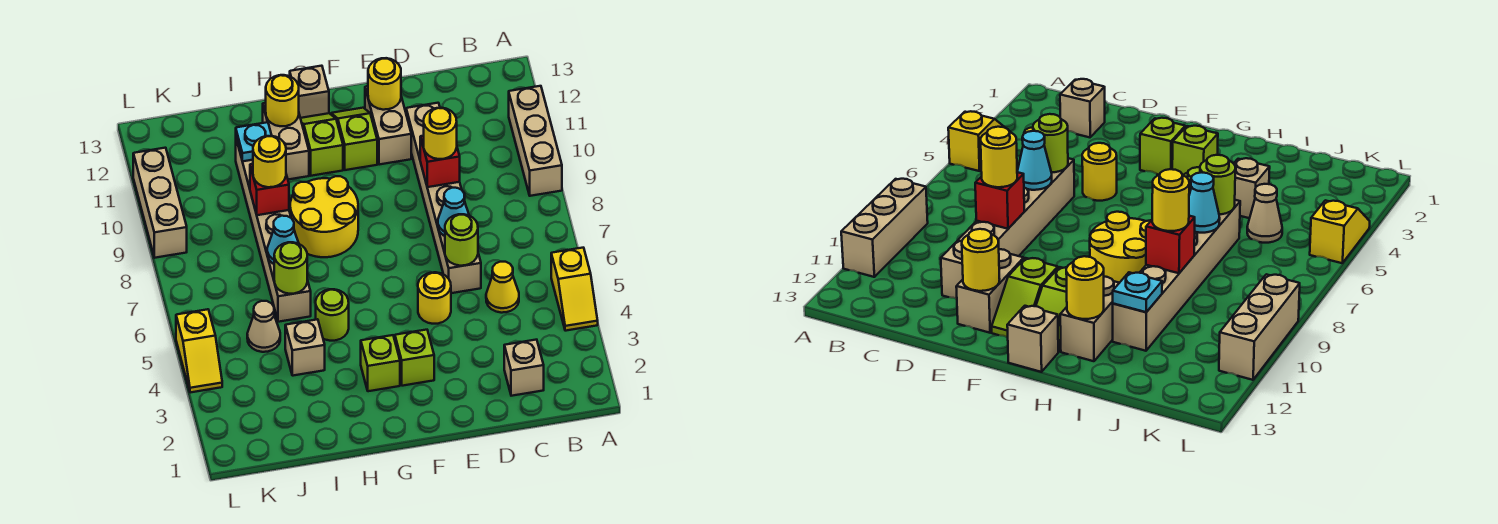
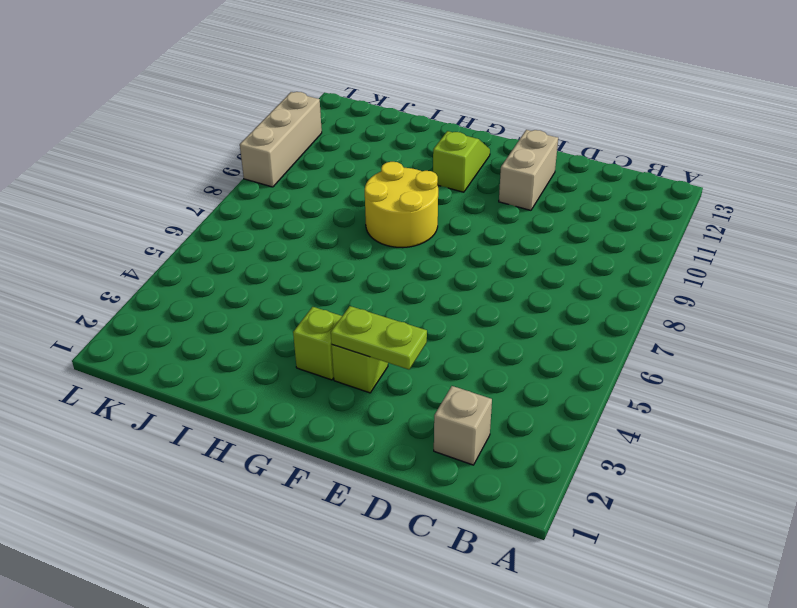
lime plate E3:F3 level 2 -> none
none -> yellow slope A4:A5 level 1 top 5
none -> tan brick A9:A11 level 1
none -> yellow cone C5 level 1
none -> tan brick D6:D11 level 1

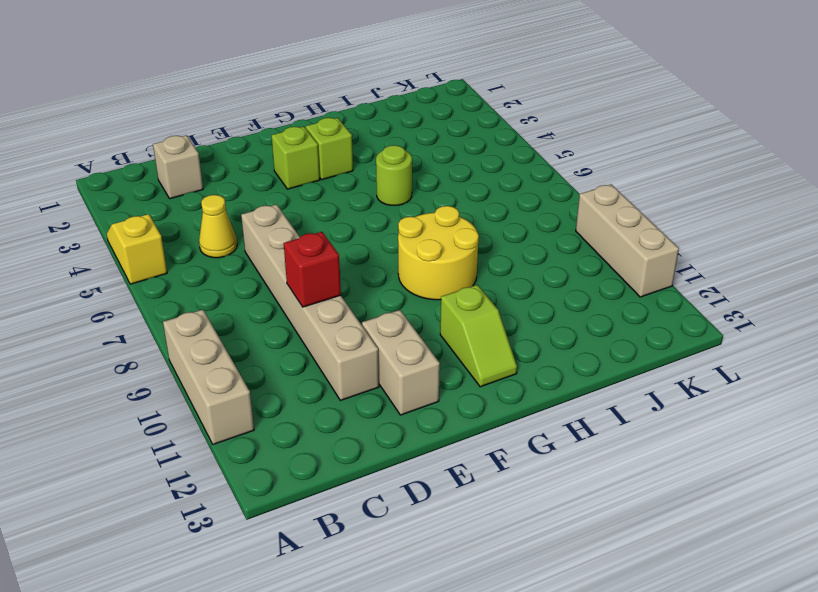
none -> yellow round brick E5 level 1
none -> lime slope F11:F12 level 1 top 11
none -> tan brick G13 level 1
none -> tan brick H11:H12 level 1

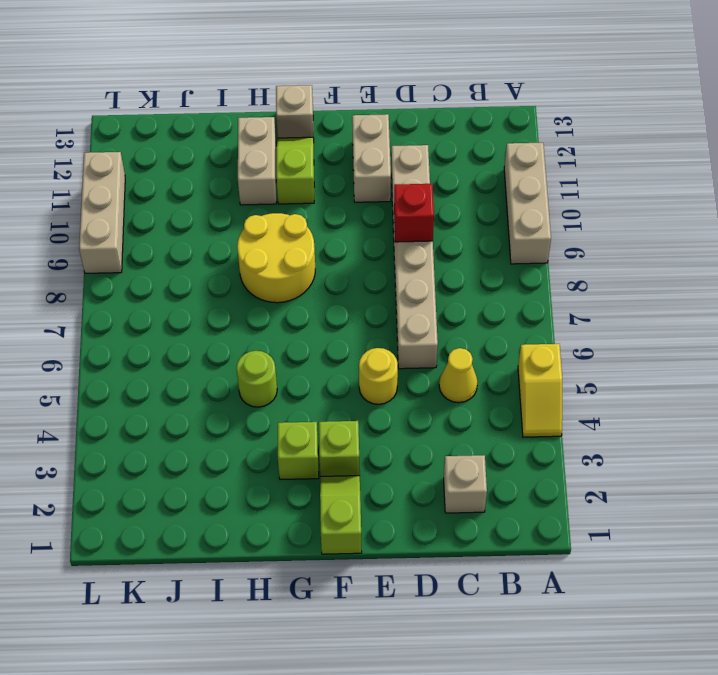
lime slope F1:F2 level 1 top 1 -> lime slope F11:F12 level 1 top 11
none -> tan brick I4 level 1
none -> tan brick I6:I11 level 1
none -> tan cone J5 level 1
none -> yellow slope L4:L5 level 1 top 5

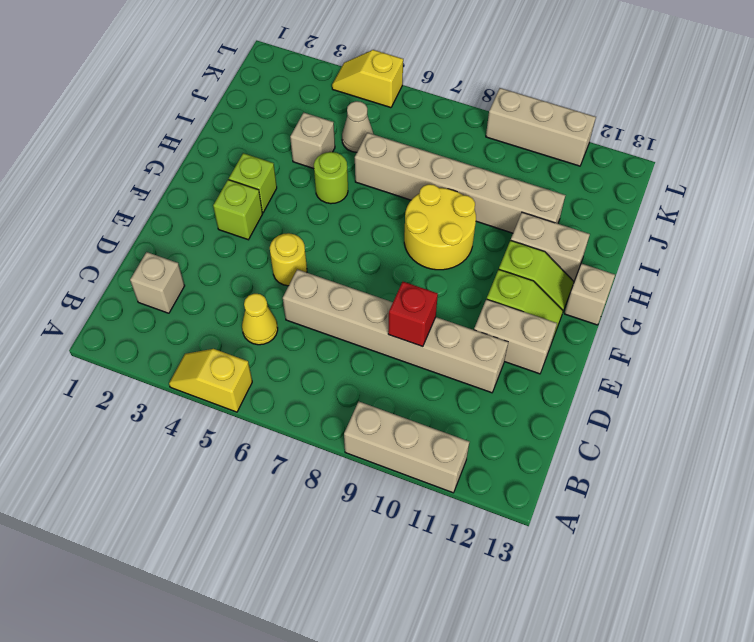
none -> lime round brick D6 level 2
none -> cyan cone D7 level 2
none -> yellow round brick E12 level 2
none -> yellow round brick H12 level 2

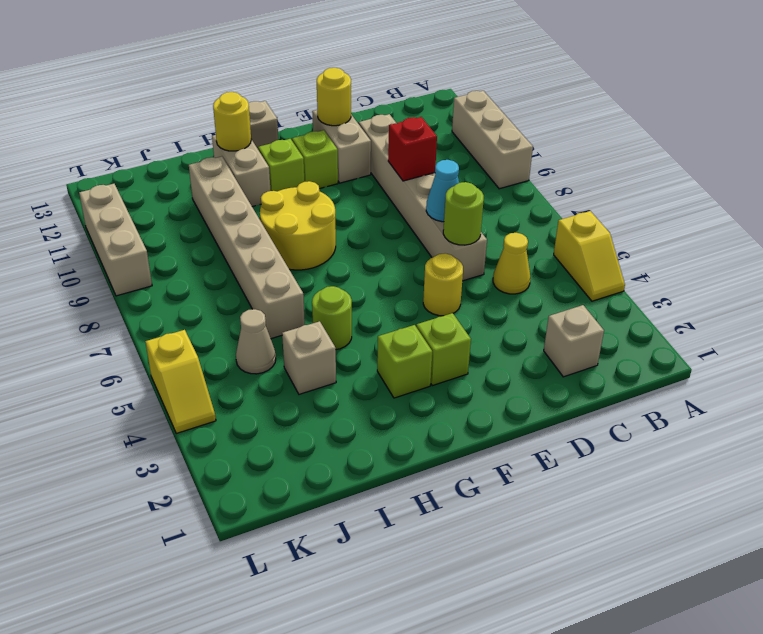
none -> lime round brick I6 level 2
none -> cyan cone I7 level 2
none -> red brick I9 level 2
none -> cyan plate I11 level 2

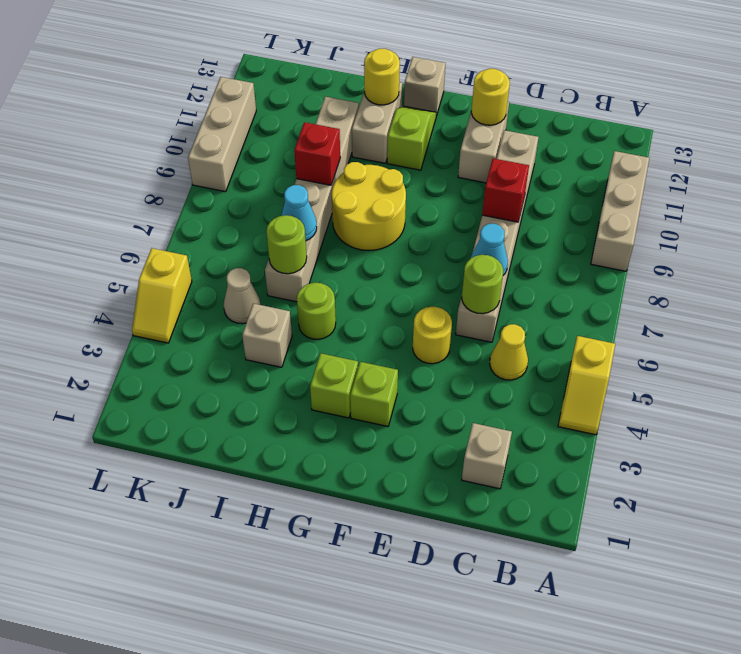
none -> lime slope F11:F12 level 1 top 11
none -> cyan plate I11 level 2
none -> yellow round brick D9 level 3
none -> yellow round brick I9 level 3

